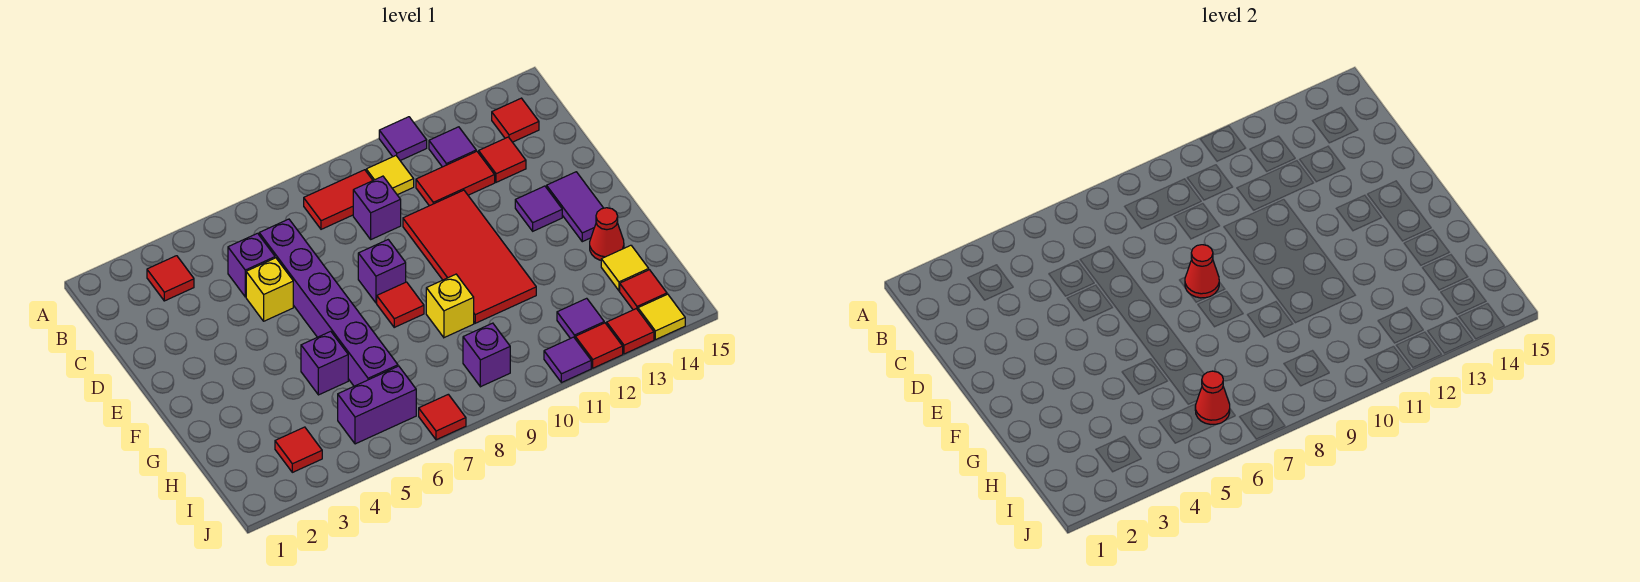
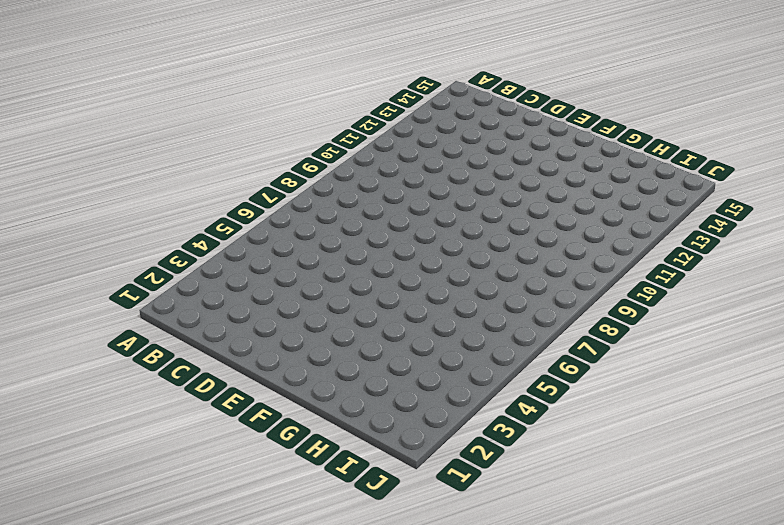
none -> purple tile A11 level 1
none -> red tile B3 level 1
none -> red tile B8:B9 level 1
none -> yellow tile B10 level 1

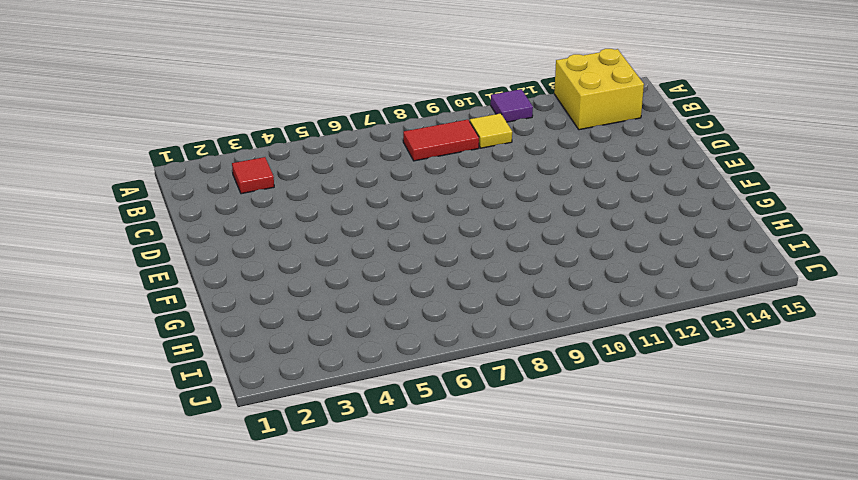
yellow brick A13:B14 level 1 -> red tile B14 level 1
none -> purple tile B12 level 1
none -> purple brick C5 level 1
none -> purple brick C6:H6 level 1
none -> purple brick C9 level 1

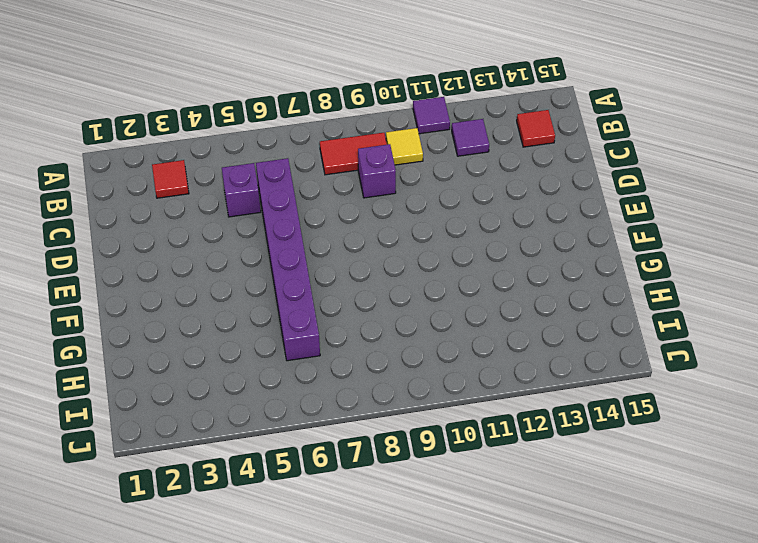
none -> red tile C11:C12 level 1
none -> red tile C13 level 1
none -> yellow brick D5 level 1
none -> red tile D10:G11 level 1

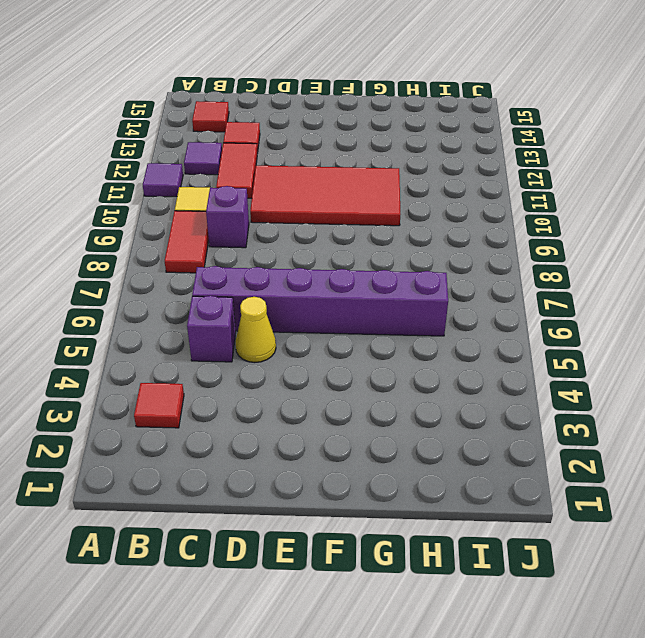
yellow cone D5 level 1 -> yellow brick D5 level 1
none -> purple brick E8 level 1
none -> purple tile E13 level 1
none -> purple tile E14:F14 level 1
none -> red tile F8 level 1

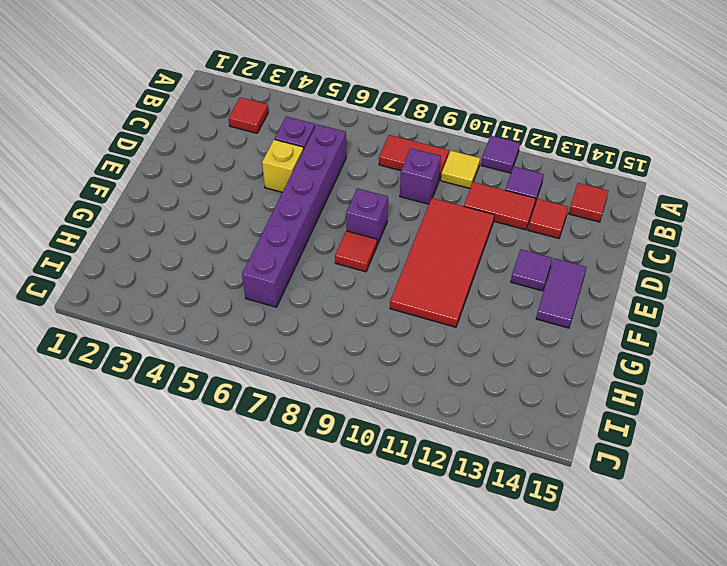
none -> purple brick G5 level 1
none -> yellow brick G9 level 1
none -> red cone G14 level 1
none -> yellow tile H14 level 1

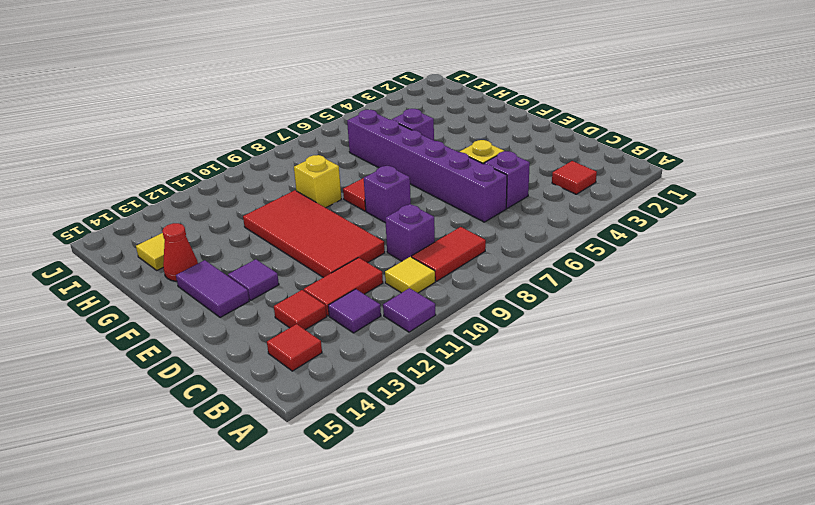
none -> red tile I3 level 1
none -> purple brick I5:I6 level 1
none -> purple brick I9 level 1
none -> purple tile I12 level 1

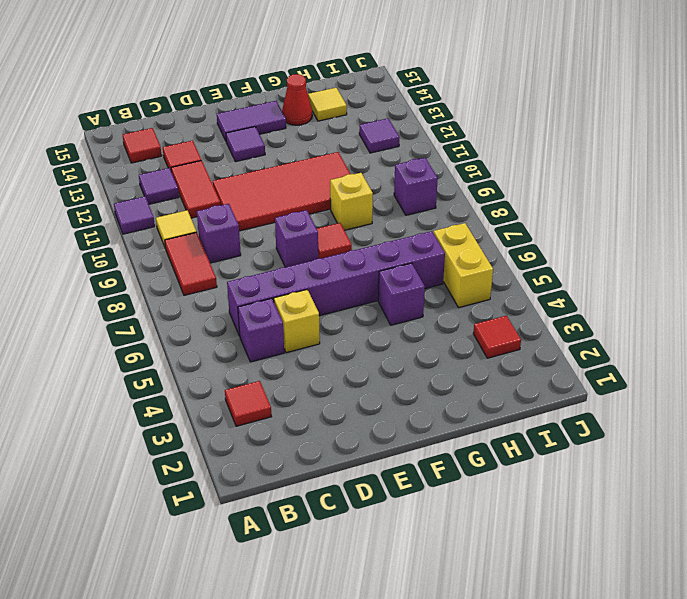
yellow brick I5:I6 level 1 -> purple brick I5:I6 level 1
none -> red tile I14 level 1
none -> red tile J7 level 1
none -> purple tile J11 level 1
none -> red tile J12 level 1

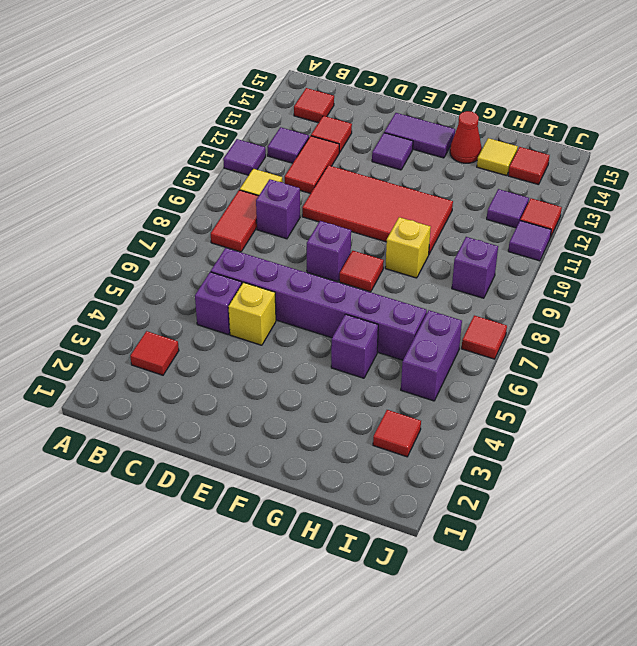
none -> red tile J13 level 1
none -> yellow tile J14 level 1
none -> red cone E8 level 2
none -> red cone I6 level 2

